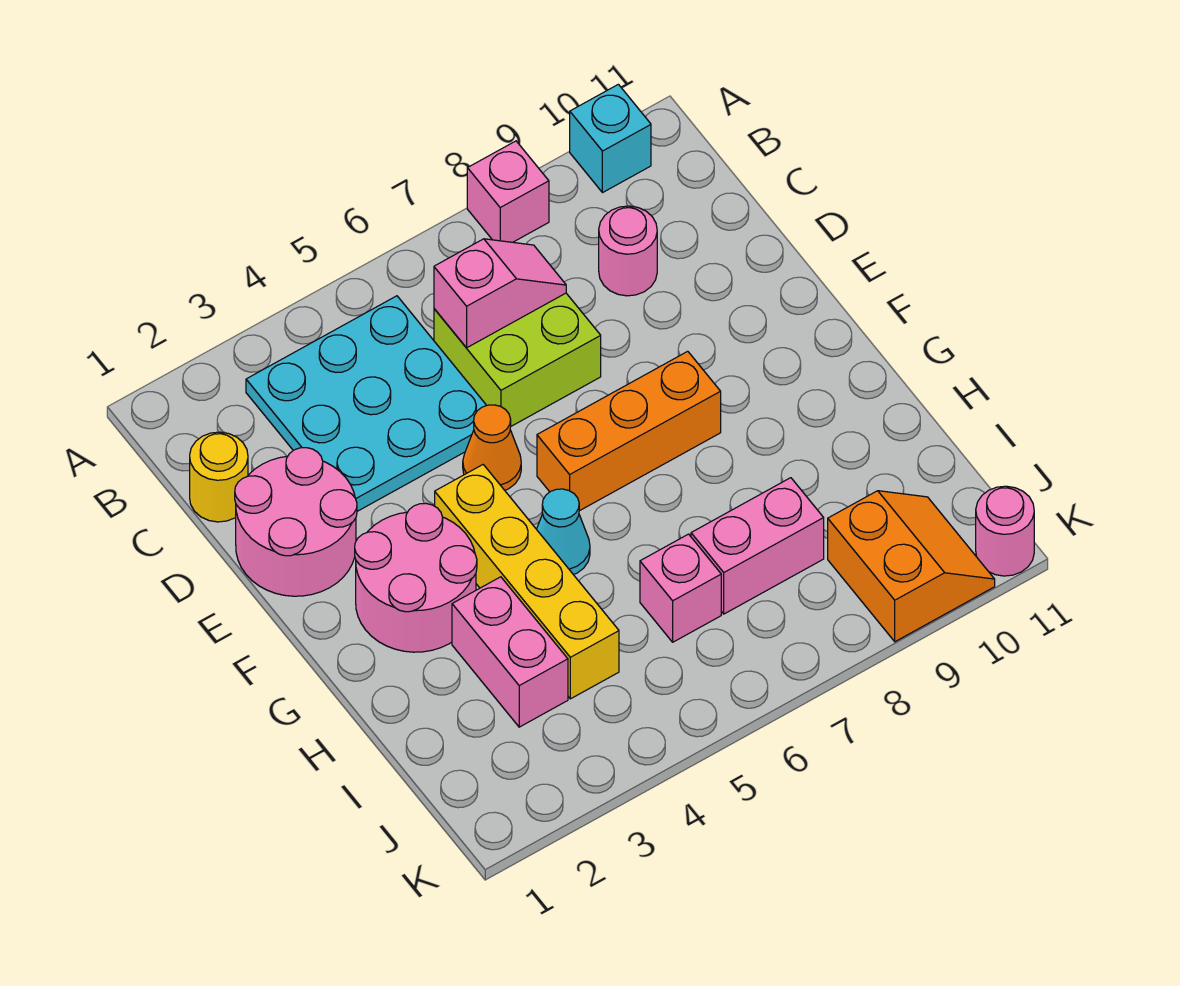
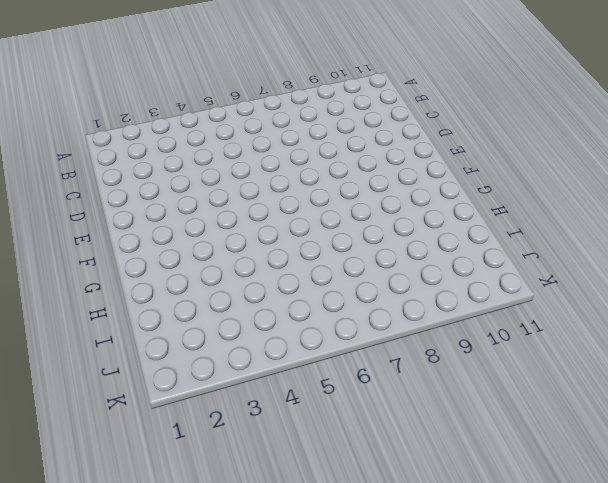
none -> pink brick A8 level 1
none -> cyan brick A10 level 1
none -> cyan plate B3:D5 level 1

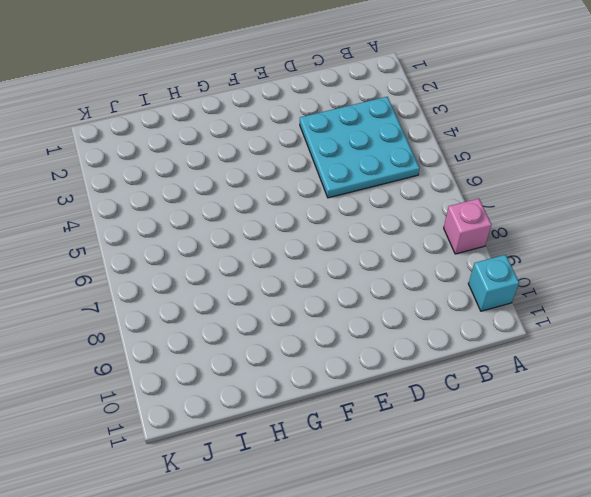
none -> yellow round brick C1 level 1
none -> lime brick C6:D7 level 1
none -> pink round brick C9 level 1

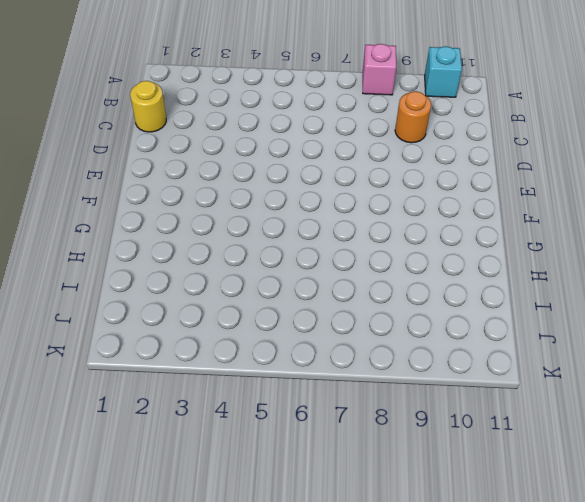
orange round brick C9 level 1 -> pink round brick C9 level 1
none -> cyan plate B3:D5 level 1
none -> lime brick C6:D7 level 1
none -> pink round brick D1:E2 level 1

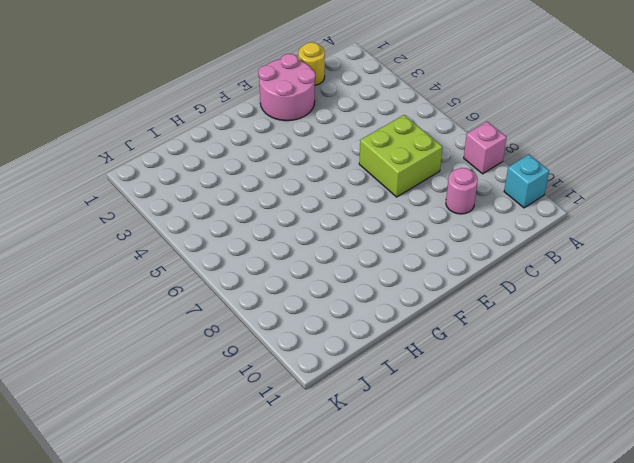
none -> cyan plate B3:D5 level 1
none -> orange cone E5 level 1
none -> pink round brick F2:G3 level 1

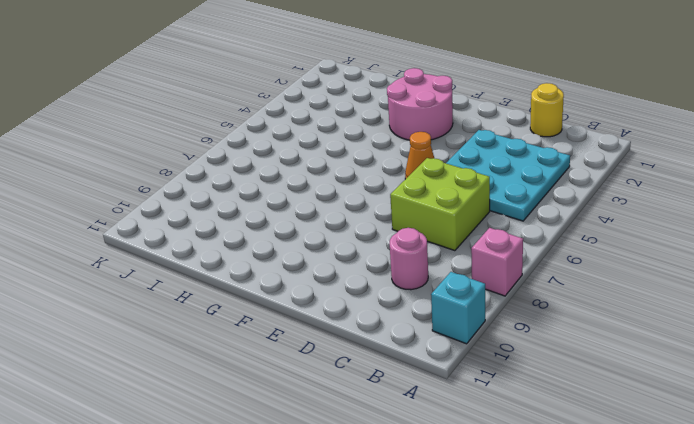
none -> pink round brick D1:E2 level 1
none -> yellow brick F4:I4 level 1
none -> orange brick F6:F8 level 1

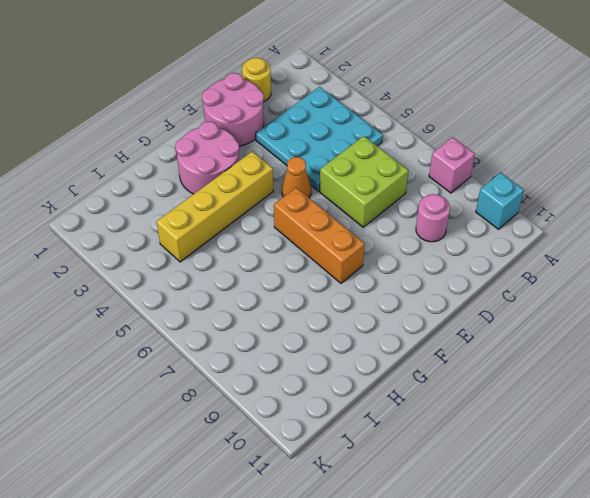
none -> cyan cone G5 level 1
none -> pink brick H3:I3 level 1
none -> pink brick I6 level 1

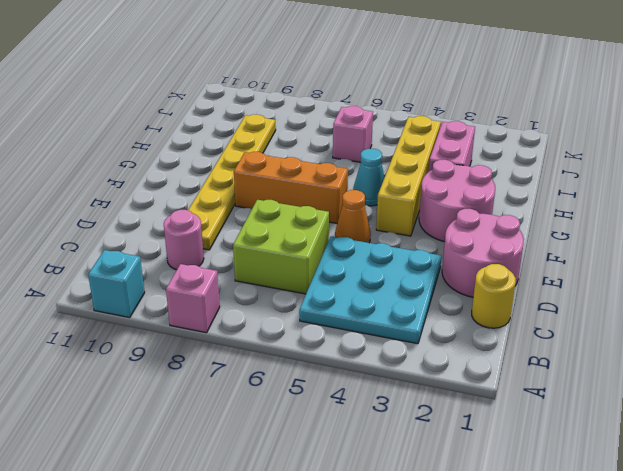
yellow plate D9:I9 level 1 -> none
none -> pink brick I7:I8 level 1
none -> orange slope J9:K10 level 1 top 9
none -> pink round brick K11 level 1

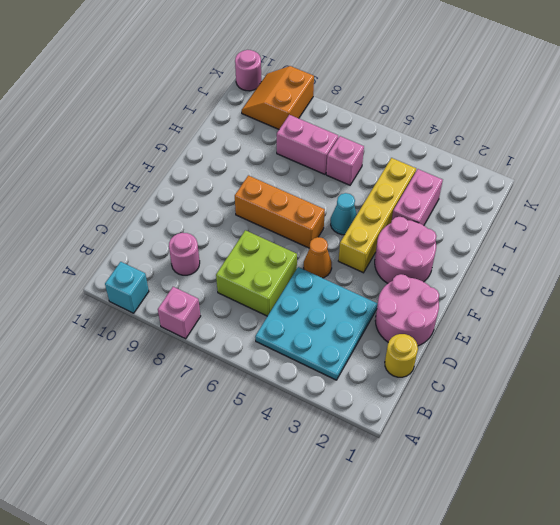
none -> pink slope C6:C7 level 2 top 6

